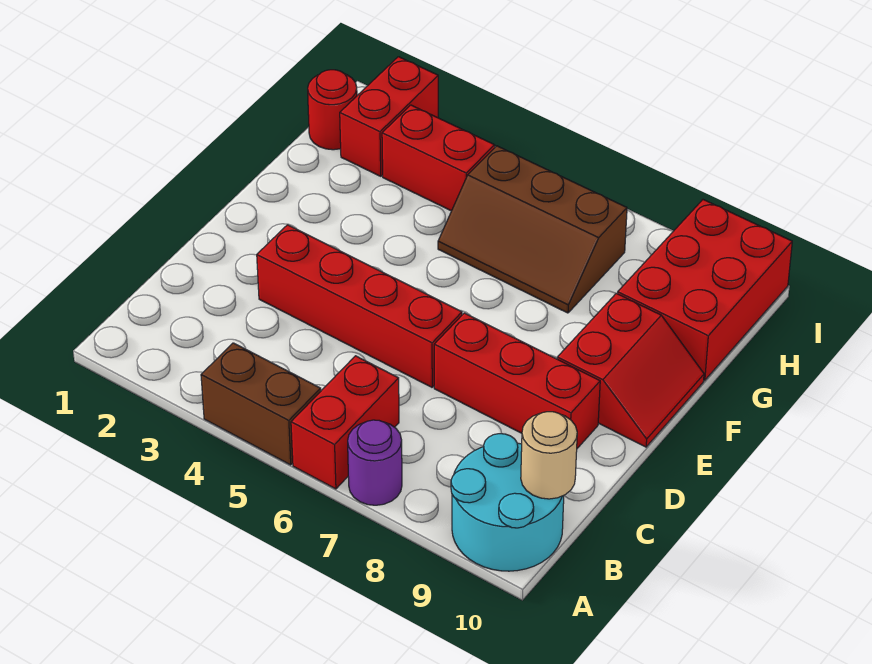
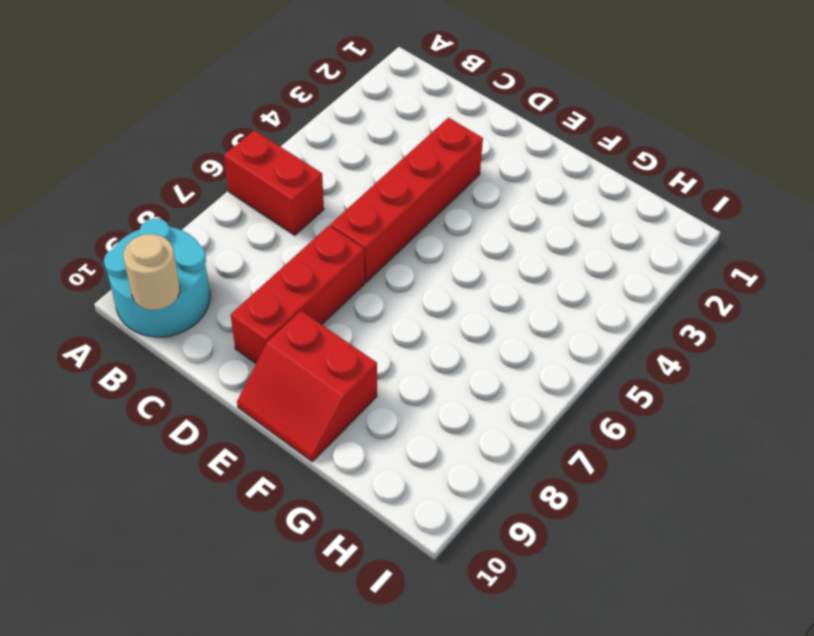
none -> brown brick A4:A5 level 1
none -> purple round brick A7 level 1
none -> brown slope G5:H7 level 1 top H

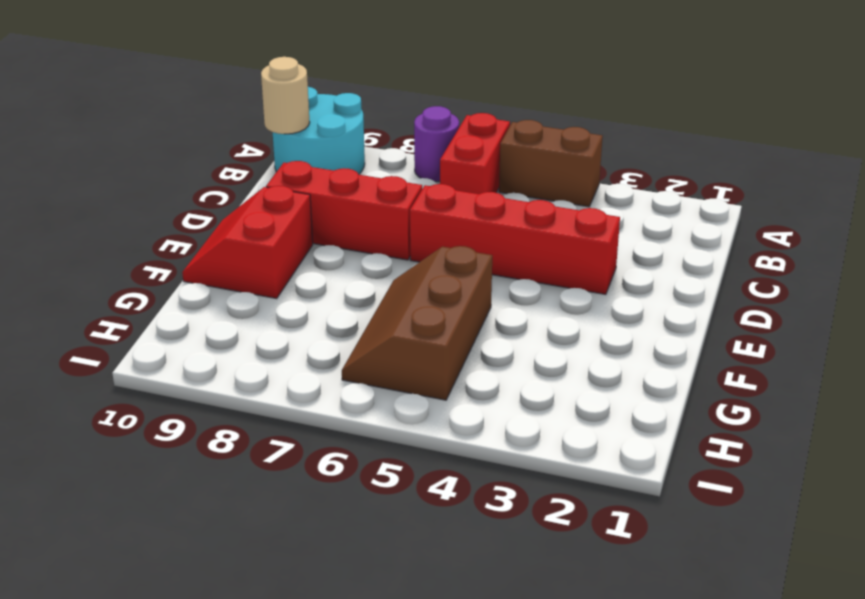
brown slope F5:H6 level 1 top 5 -> brown slope G5:H7 level 1 top H
none -> red brick G9:I10 level 1
none -> red round brick H1 level 1
none -> red brick H2:I2 level 1

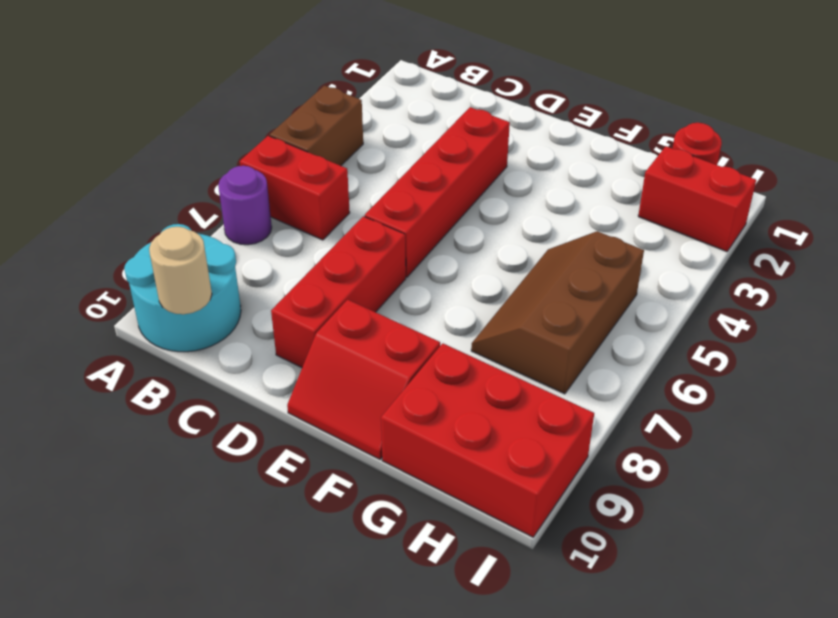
none -> red brick H3:H4 level 1

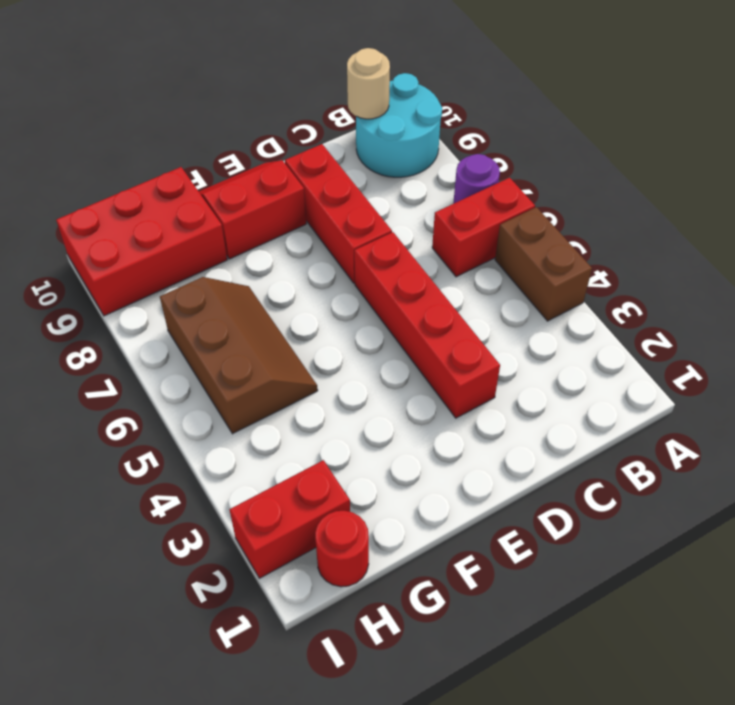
none -> red brick H3:H4 level 1

